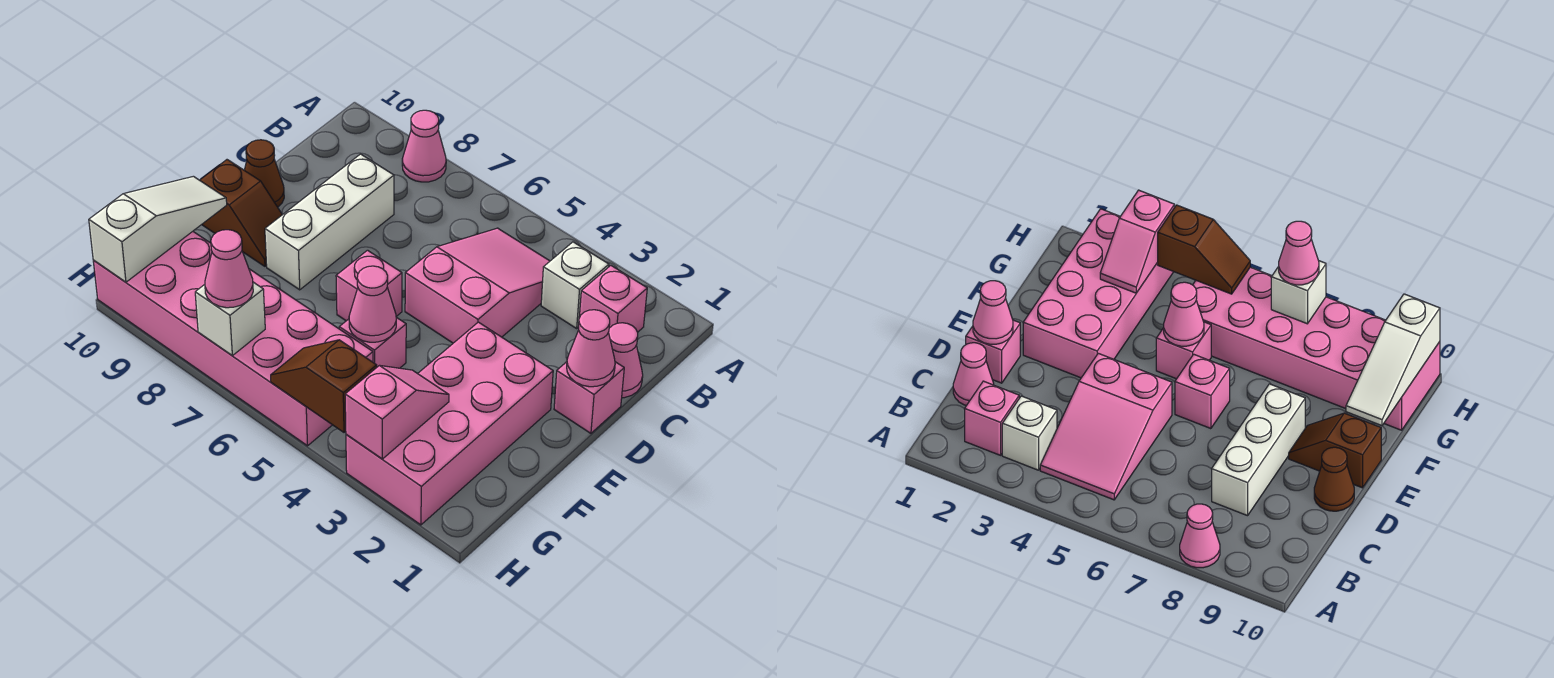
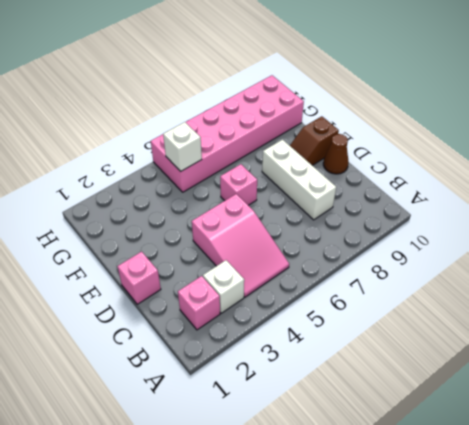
white brick G5 level 2 -> white brick H7 level 2
none -> pink cone A8 level 1
none -> pink cone C1 level 1
none -> pink brick E2:H3 level 1

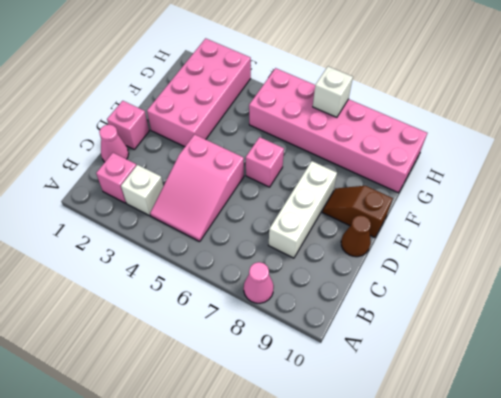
none -> pink brick F5 level 1
none -> pink cone D1 level 2
none -> pink cone F5 level 2

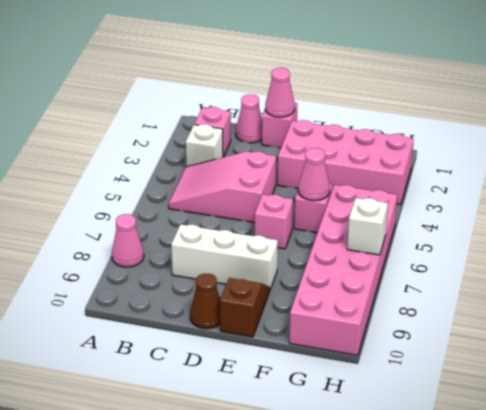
none -> white slope F10:H10 level 2 top H
none -> pink slope G3:H3 level 2 top H
none -> brown slope H4:H5 level 2 top 4

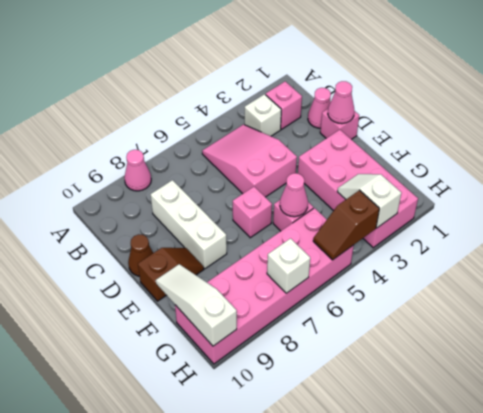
white slope G3:H3 level 2 top H -> pink slope G3:H3 level 2 top H
none -> pink cone H7 level 3

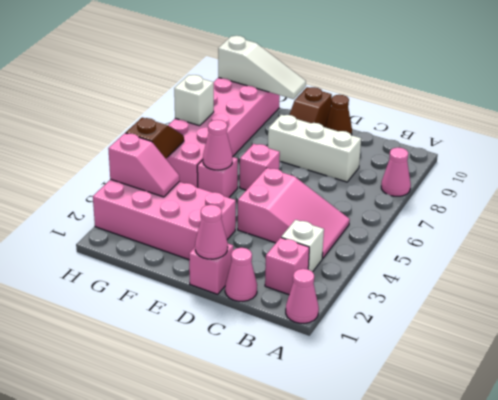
pink cone A1 level 1 -> pink cone H7 level 3

